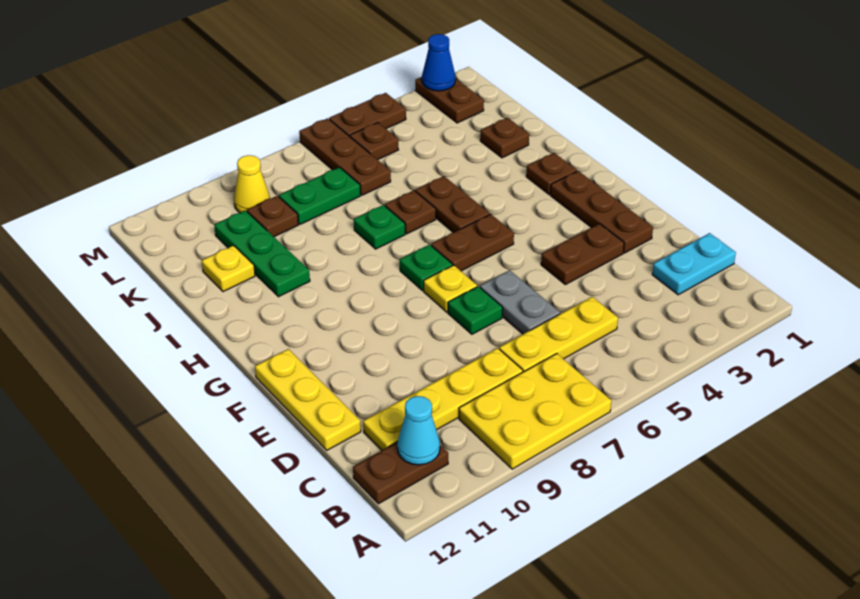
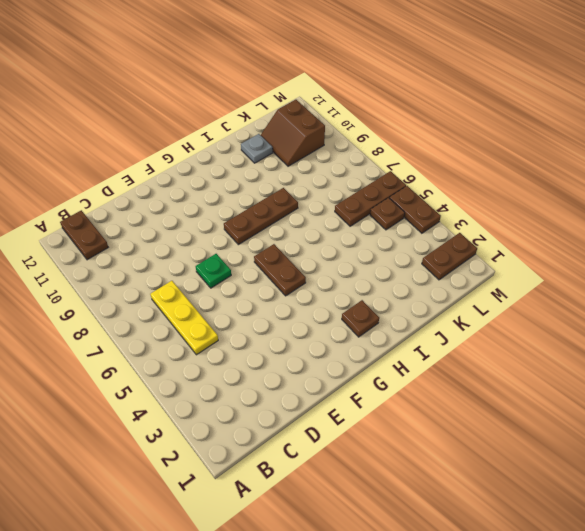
brown plate G8:I8 level 1 -> brown plate E2:G2 level 1
grey plate J11 level 1 -> yellow plate J11 level 1
brown slope K10:L11 level 1 top L -> green plate I10:K10 level 1
none -> yellow plate A7:B9 level 1
none -> cyan plate C1:C2 level 1
none -> yellow plate C8:C11 level 1

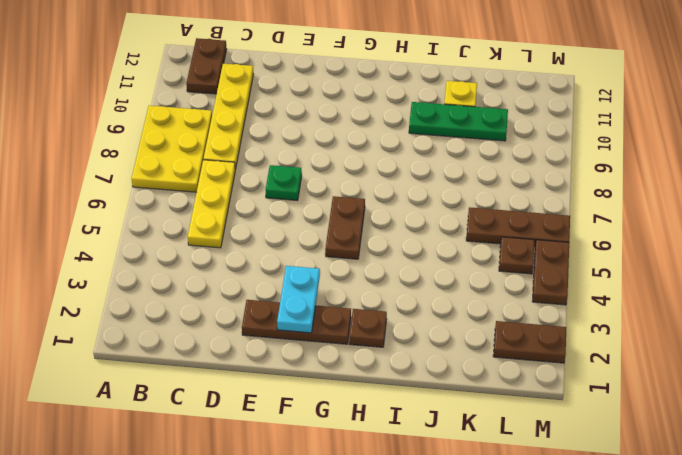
cyan plate F2:F3 level 2 -> cyan plate C1:C2 level 1
none -> grey plate D6:E6 level 1
none -> yellow plate D12:F12 level 1
none -> brown plate E3:E4 level 1

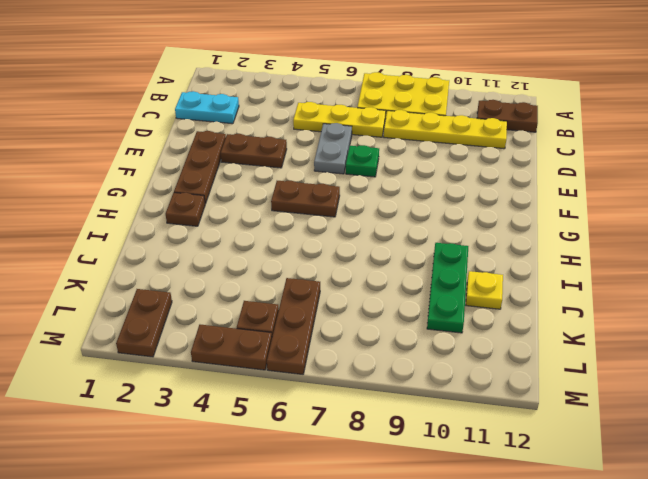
none -> yellow plate D12:F12 level 1
none -> yellow plate F7 level 1
none -> green plate G7 level 1

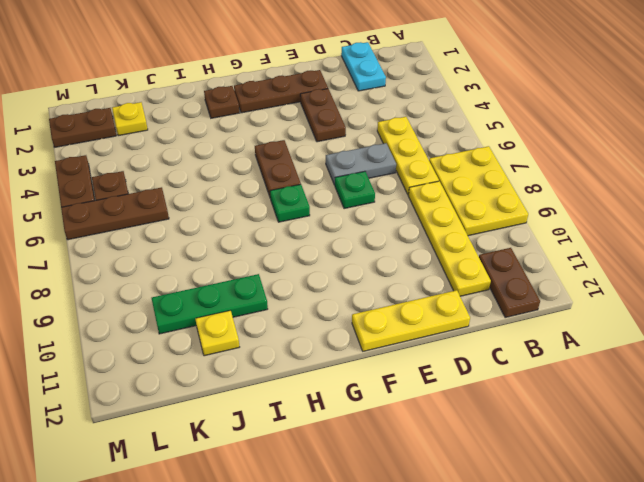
yellow plate K2 level 1 -> yellow plate F7 level 1
none -> brown plate H5:I5 level 1
none -> brown plate I6 level 1
none -> green plate I7 level 1

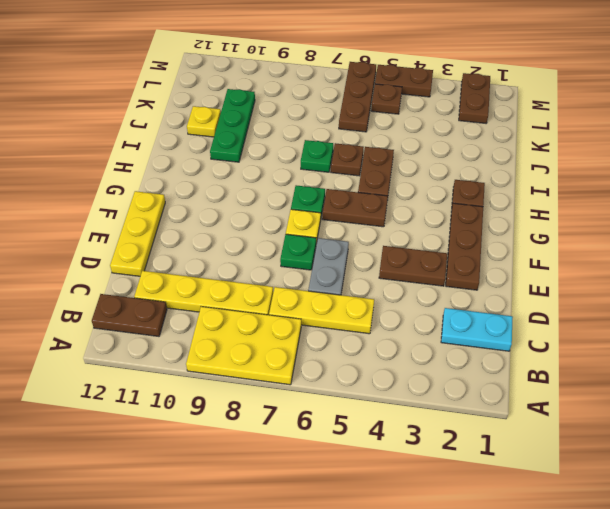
none -> brown plate J2 level 1
none -> green plate K7:K8 level 1
none -> brown plate K9 level 1

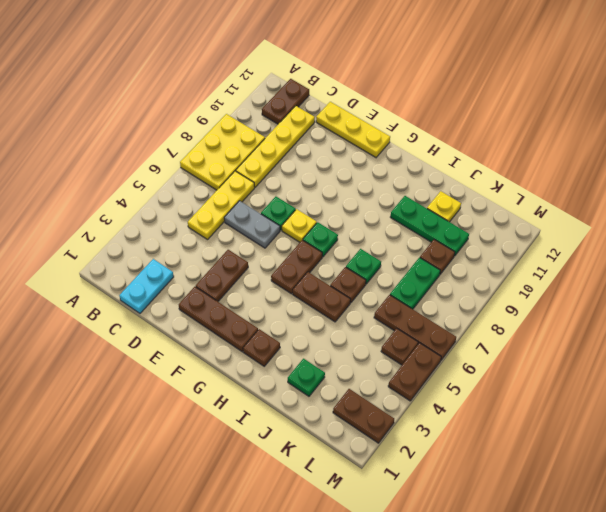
green plate J2 level 1 -> brown plate J2 level 1
none -> yellow cone L9 level 1
none -> cyan cone B11 level 2
none -> blue cone M2 level 2

